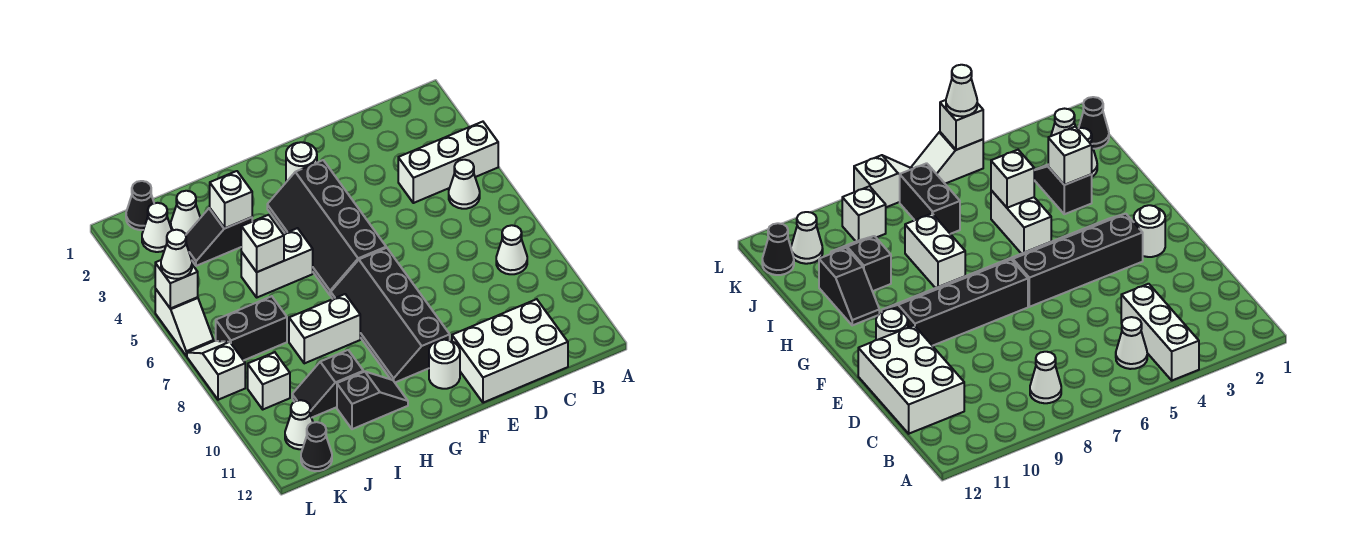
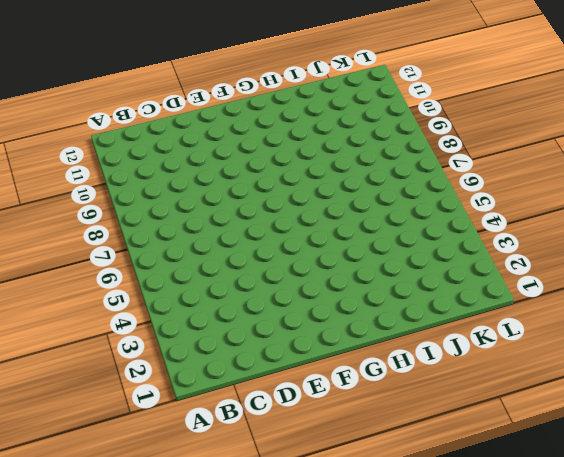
none -> white brick A4:C4 level 1
none -> white cone B5 level 1
none -> white cone B8 level 1

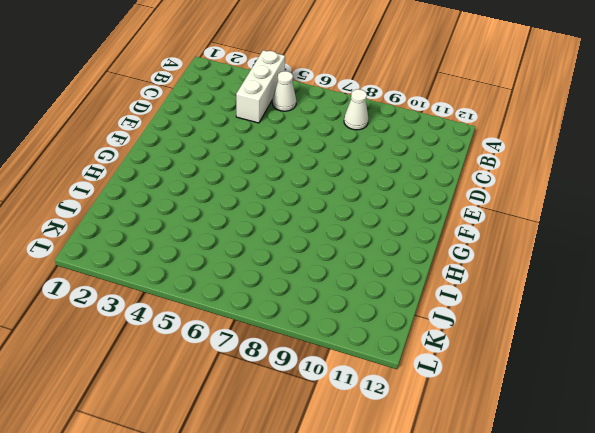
none -> white brick C11:E12 level 1
none -> white round brick F2 level 1
none -> black slope F3:G6 level 1 top F

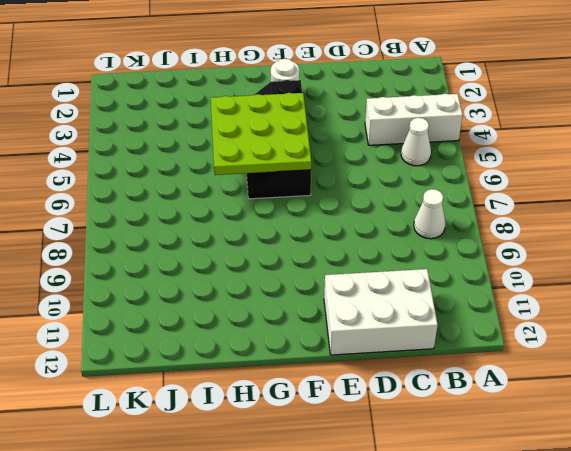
lime plate F4:H6 level 2 -> none
none -> black slope F7:G10 level 1 top F
none -> white round brick F11 level 1
none -> white brick H5:I5 level 1

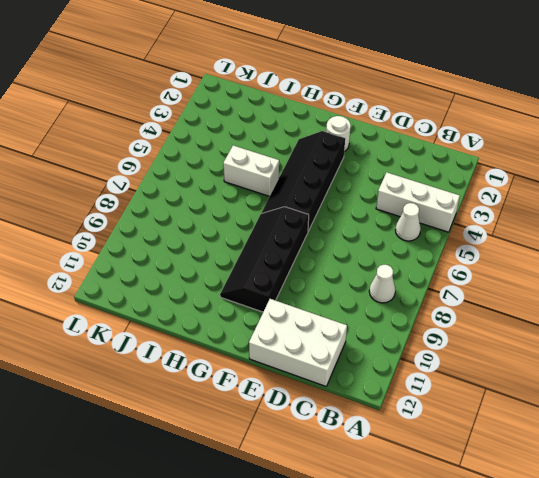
none -> white round brick F11 level 1
none -> white brick H8:I8 level 1
none -> black slope H11:I11 level 1 top I

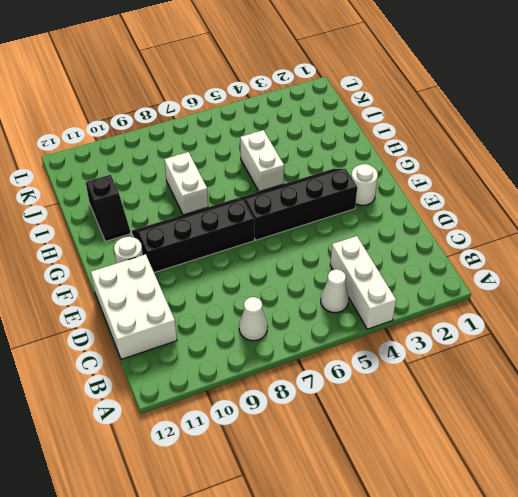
none -> black slope I3:J3 level 1 top I
none -> black slope I10:J10 level 1 top I
none -> white cone J2 level 1

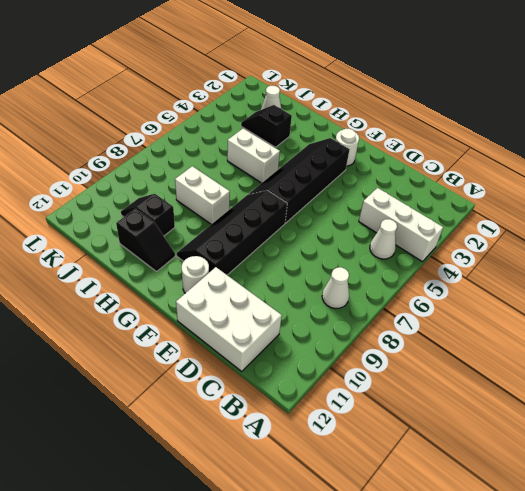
none -> black brick J7:K7 level 1
none -> black cone K1 level 1
none -> white cone K2 level 1

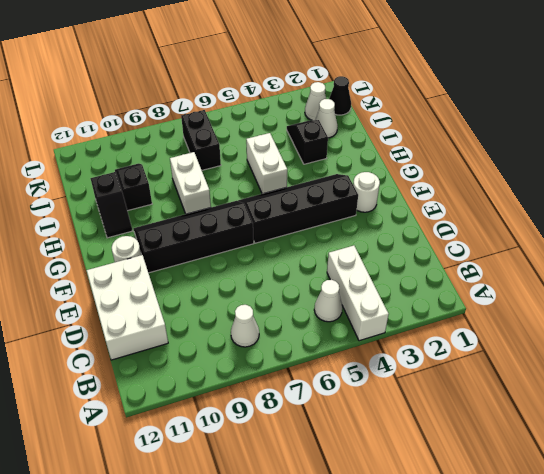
none -> white brick K9 level 1
none -> white cone K11 level 1
none -> black cone K12 level 1

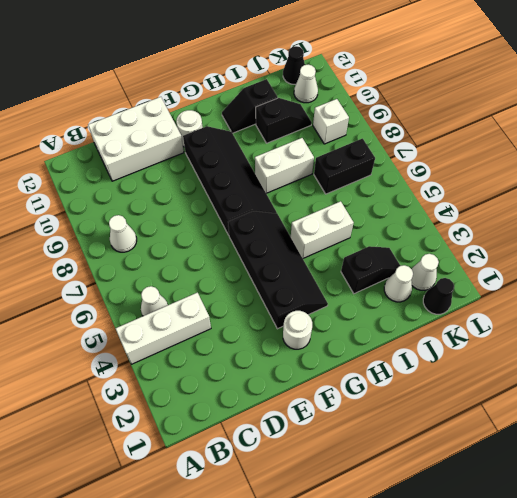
none -> white slope L5:L6 level 1 top 5
none -> white slope L7:L8 level 1 top 8
none -> white brick I3 level 2

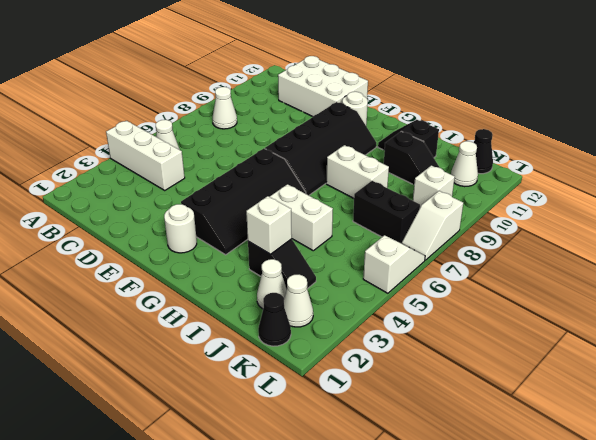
none -> white brick I5 level 2
none -> white brick L5 level 2
none -> white cone L5 level 3

